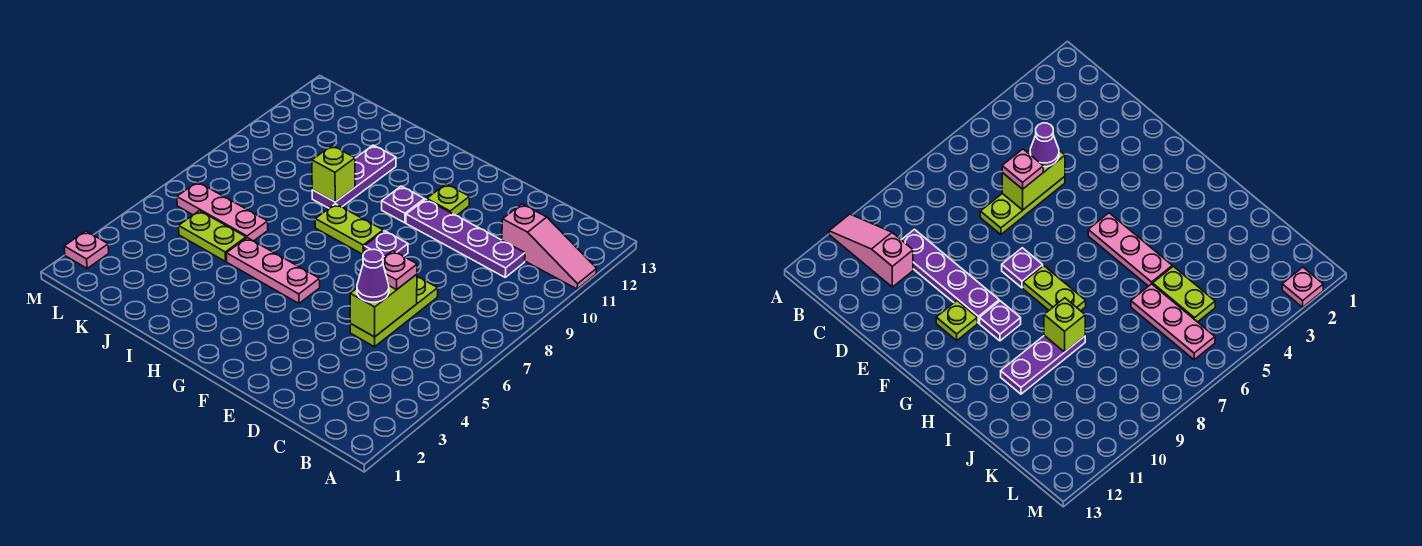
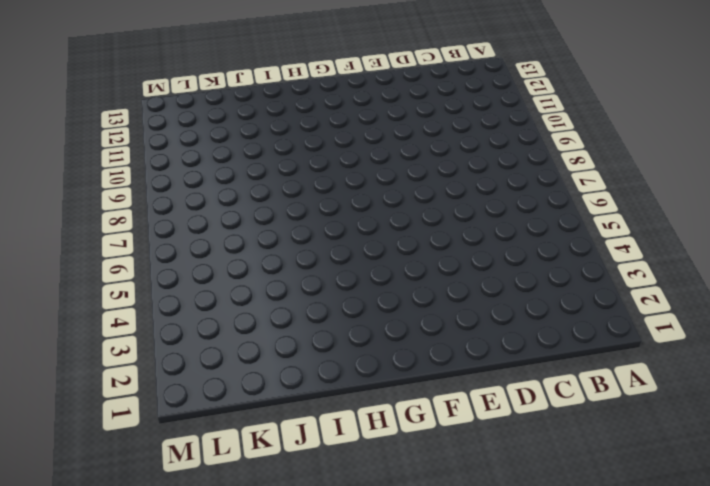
none -> pink slope A11:C11 level 1 top C
none -> purple plate C10:F10 level 1
none -> lime plate D5:D7 level 1

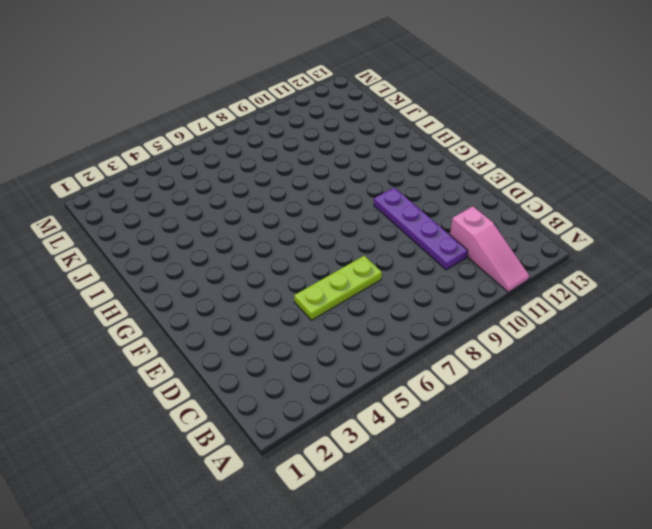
none -> purple plate F8 level 1
none -> lime plate F11 level 1
none -> pink plate G5:I5 level 1

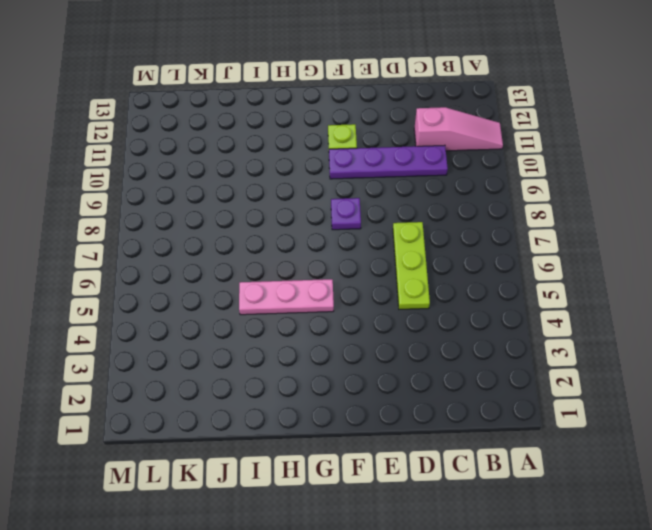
none -> lime plate G8:H8 level 1
none -> purple plate G10 level 1
none -> purple plate I9:I11 level 1

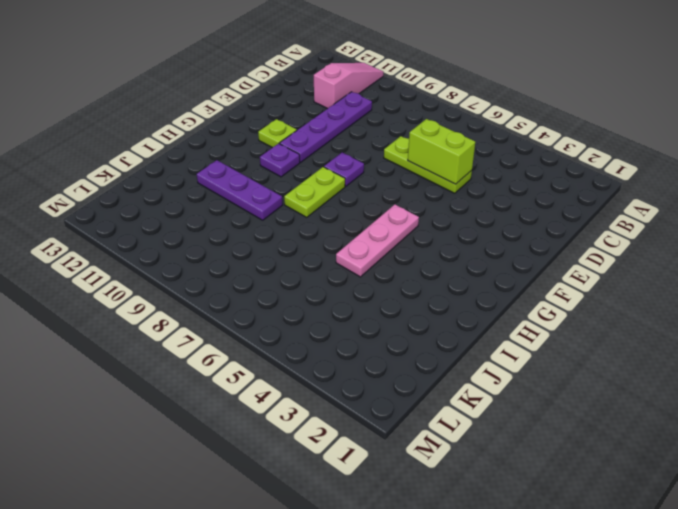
none -> lime plate J5:K5 level 1
none -> pink plate J6:L6 level 1
none -> pink plate M2 level 1

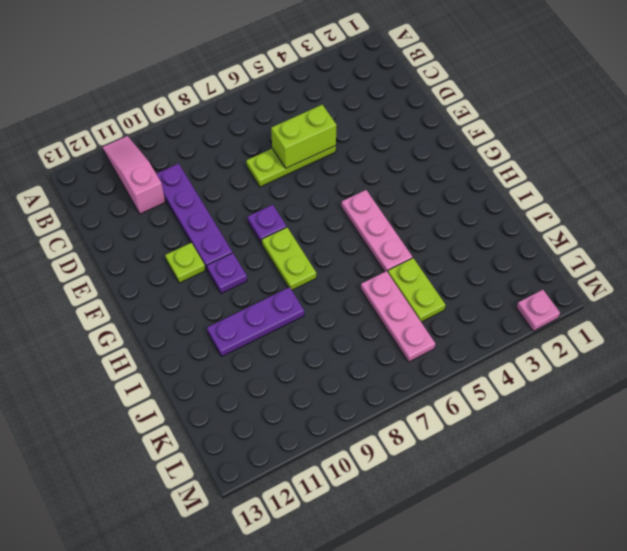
none -> lime brick I9 level 2
none -> purple cone D5 level 3
none -> pink plate D6 level 3

